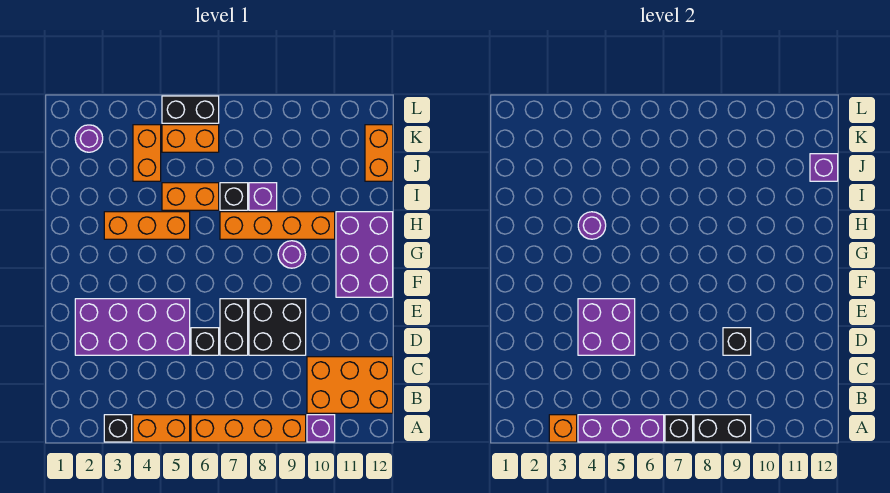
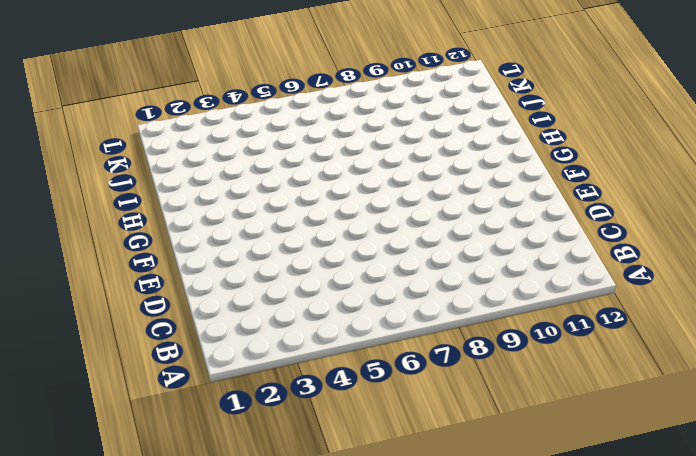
none -> black brick A3 level 1
none -> orange brick A4:A5 level 1
none -> orange brick A6:A9 level 1

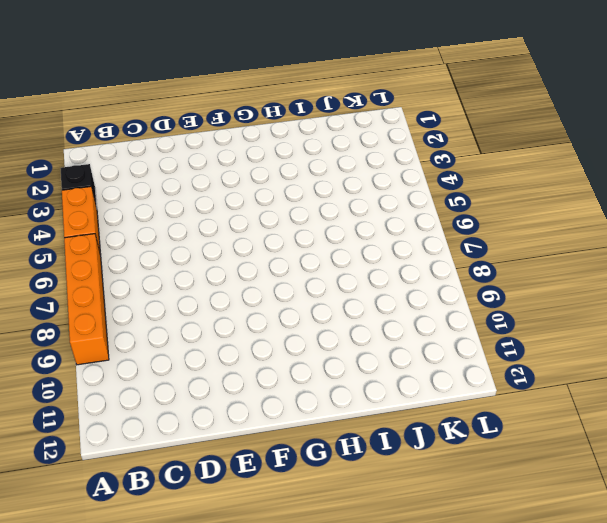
none -> purple brick A10 level 1
none -> orange brick B10:C12 level 1
none -> purple brick D2:E5 level 1

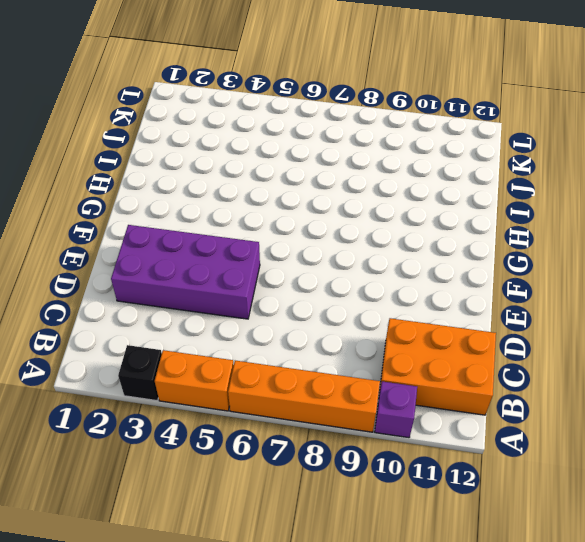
none -> black brick D6 level 1
none -> black brick D7:E7 level 1
none -> black brick D8:E9 level 1

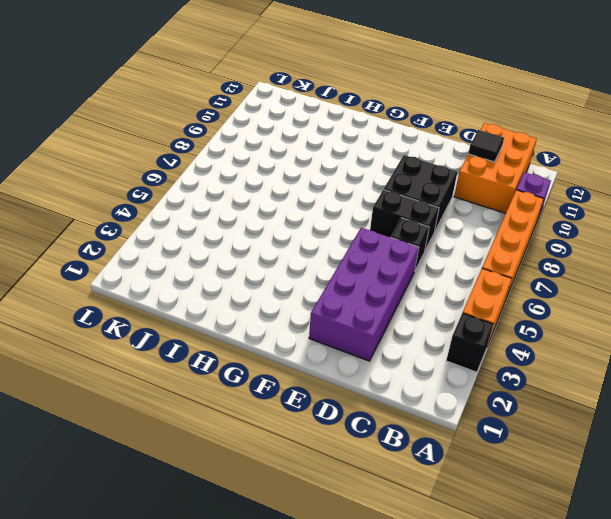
black tile C11 level 2 -> none
none -> purple brick F11:H12 level 1
none -> purple round brick G9 level 1
none -> orange brick H3:H5 level 1

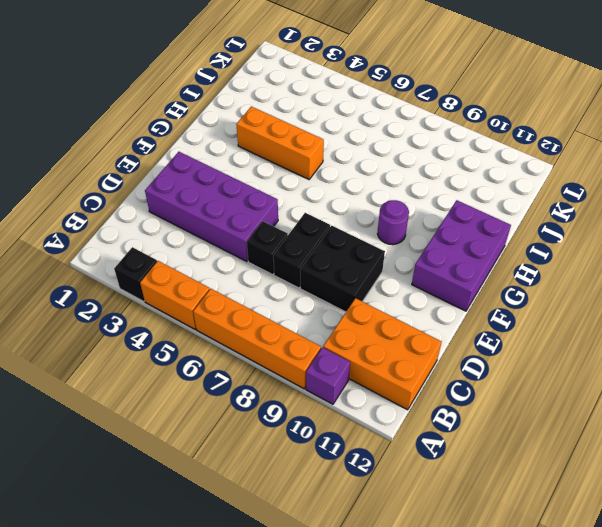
none -> orange brick H7:H10 level 1
none -> orange brick I5:I6 level 1
none -> black brick I7 level 1

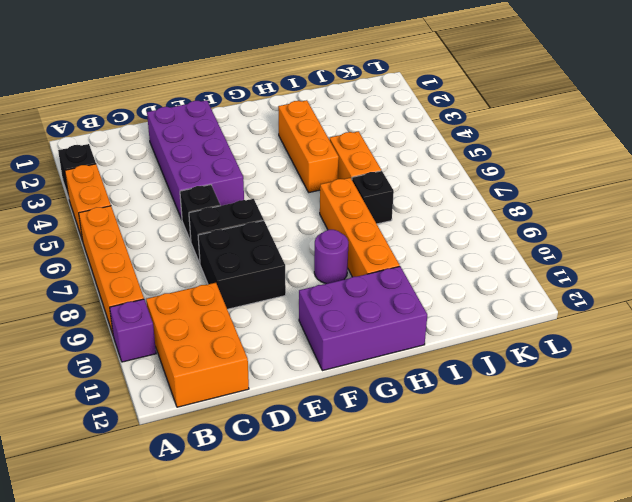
none -> purple brick I8 level 1
none -> orange brick J4:K4 level 1
none -> orange brick J12:K12 level 1

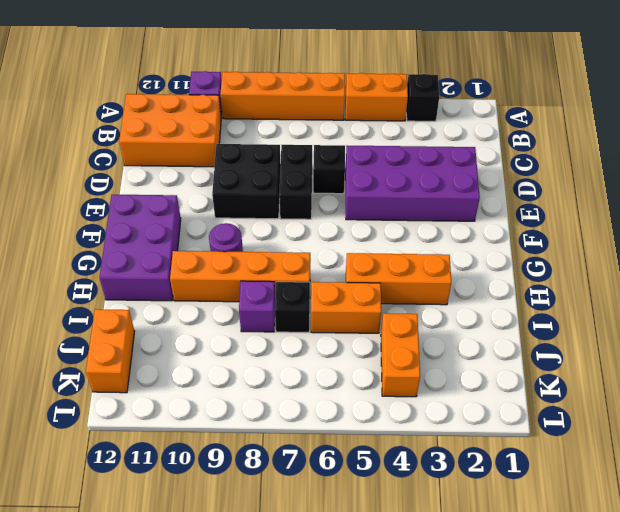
none -> purple round brick K2 level 1
none -> orange brick K5:K6 level 1
none -> black brick L5:L6 level 1

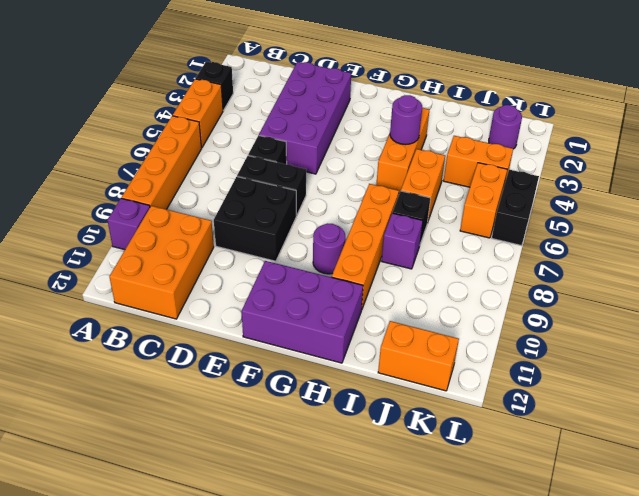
none -> orange brick A3 level 2
none -> purple brick A4:A6 level 2
none -> black brick A7 level 2

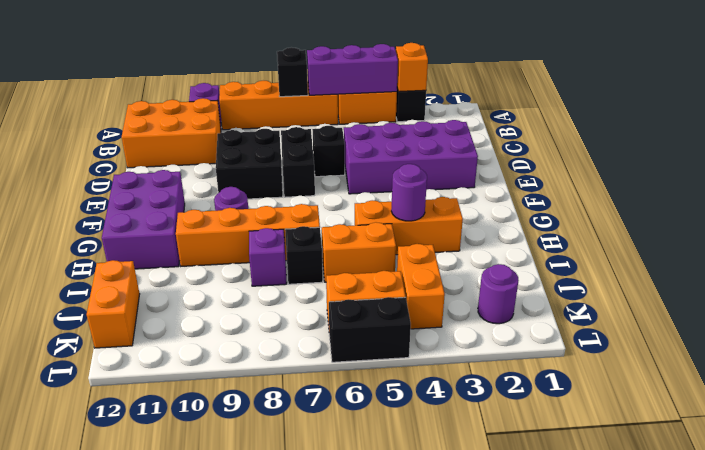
none -> black brick A8:A9 level 2
none -> purple brick D4:E5 level 2
none -> black brick D9 level 2

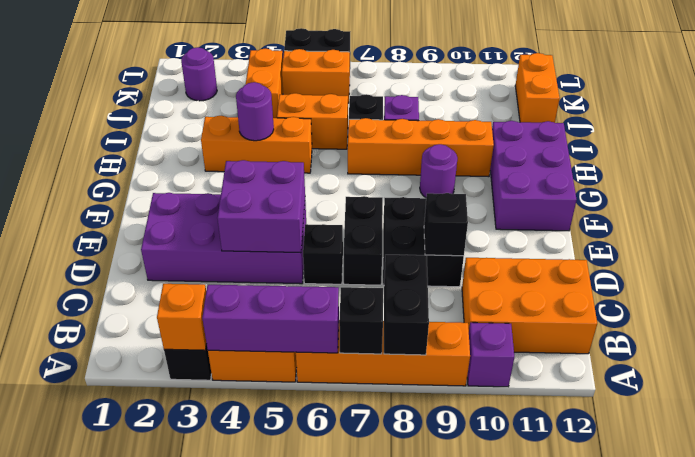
black brick A8:B8 level 2 -> black brick A8:A9 level 2
none -> purple brick J12 level 2

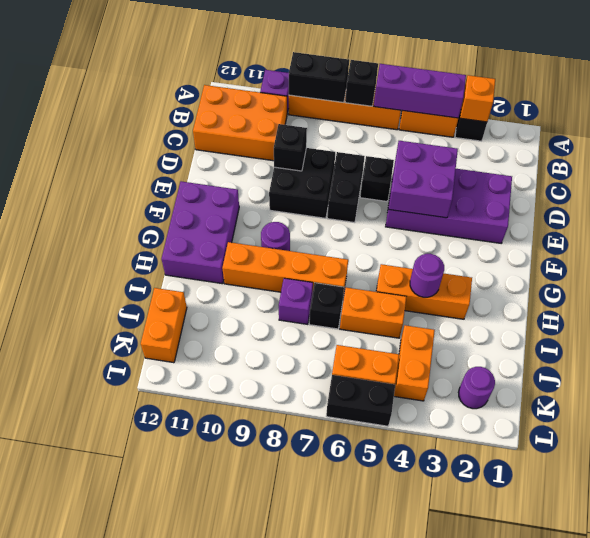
none -> purple brick J12 level 2

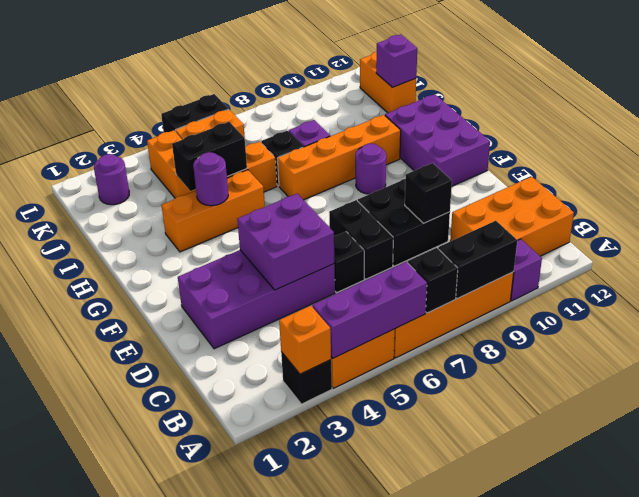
black brick I4:I5 level 2 -> none

